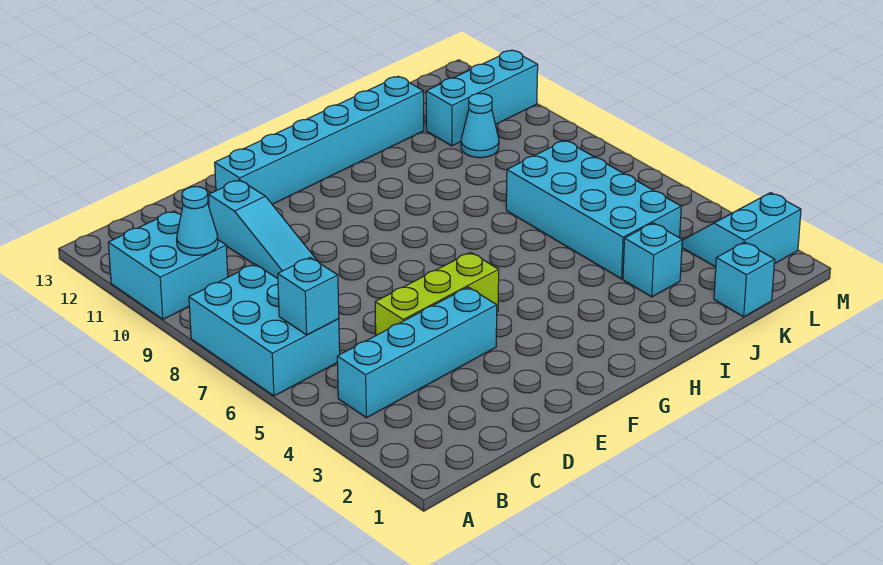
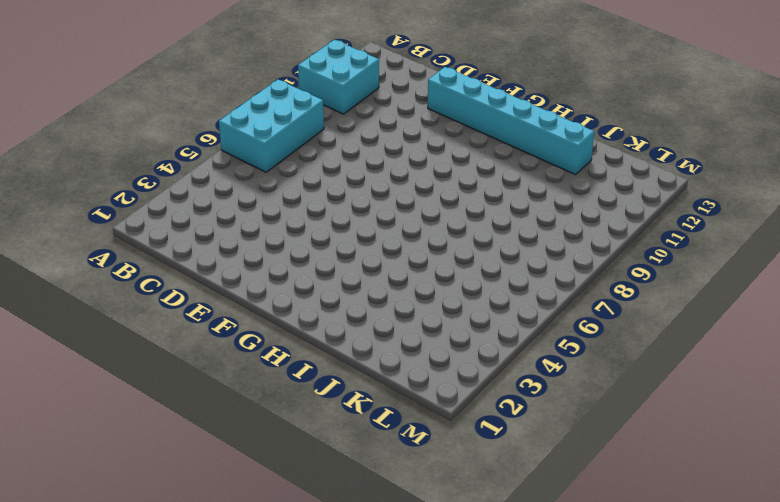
none -> cyan brick B4:E4 level 1
none -> lime brick D5:F5 level 1
none -> cyan slope D9:D11 level 1 top 11

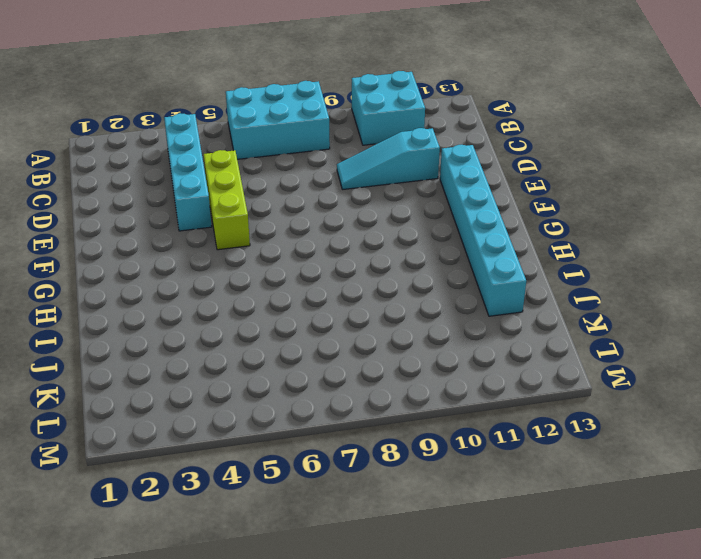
none -> cyan brick J3 level 1
none -> cyan brick J4:K7 level 1
none -> cyan brick K1 level 1

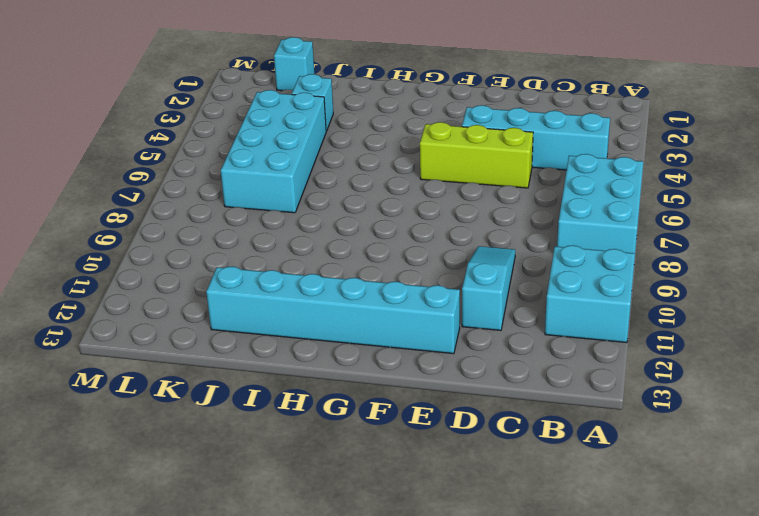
none -> cyan cone K10 level 1
none -> cyan brick K11:M11 level 1
none -> cyan slope L2:M3 level 1 top 2

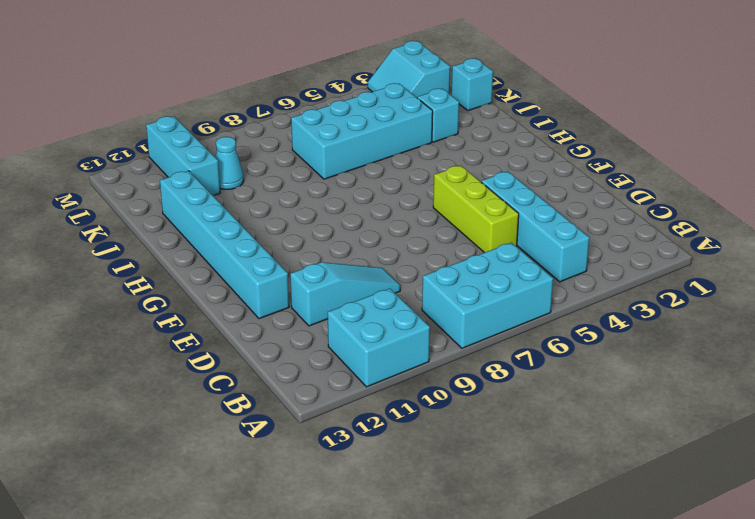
none -> cyan brick B6 level 2
none -> cyan cone B10 level 2

